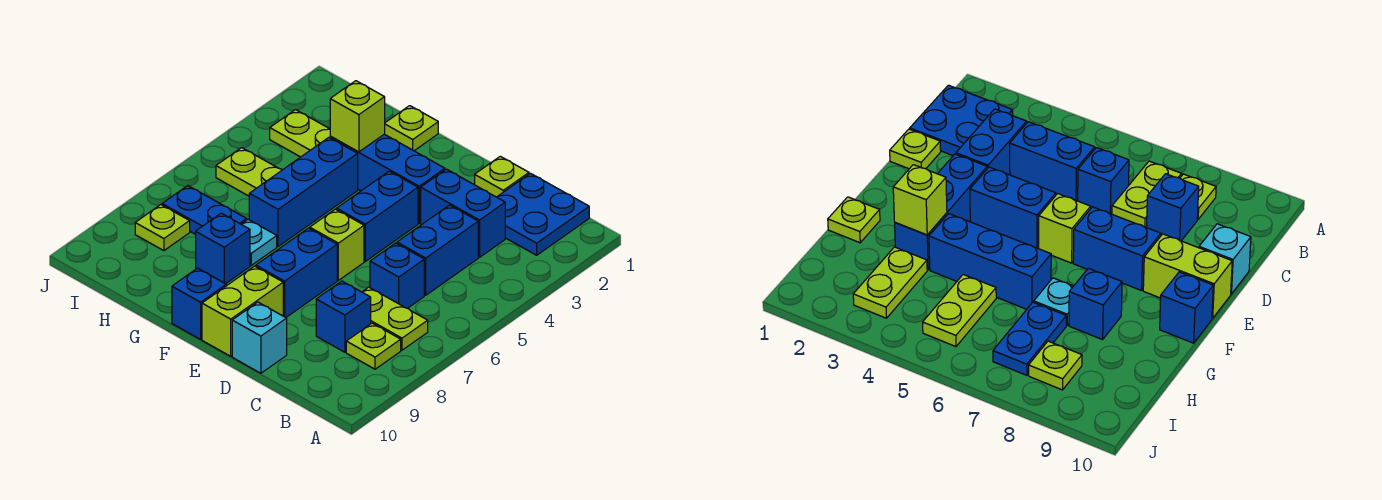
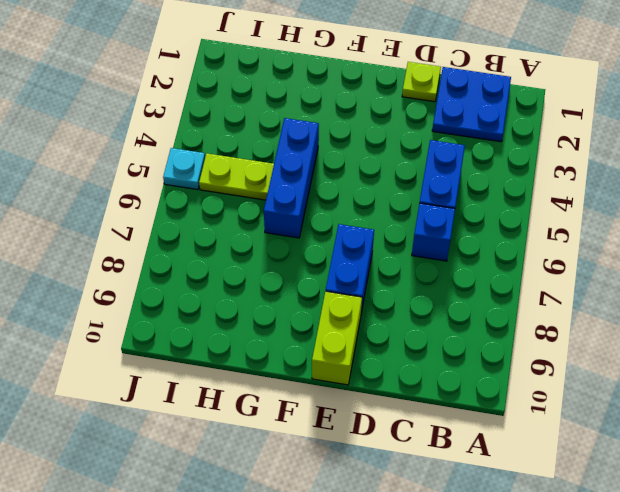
cyan plate J5 level 1 -> cyan plate G7 level 1
none -> lime plate B7:C7 level 1
none -> lime plate B8 level 1
none -> blue brick C3:D3 level 1

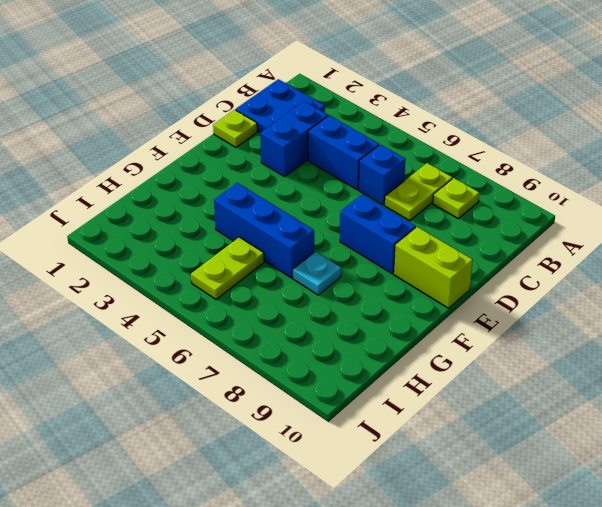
none -> blue brick C8 level 1
none -> cyan brick D10 level 1
none -> blue brick E3:G3 level 1

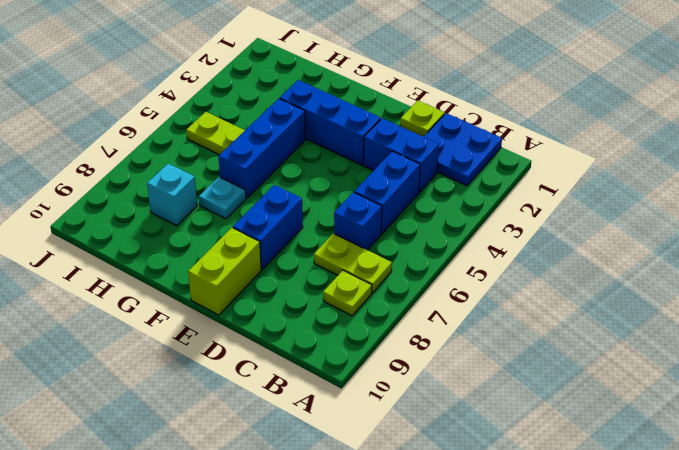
cyan brick H8 level 1 -> cyan brick D10 level 1
none -> blue brick C8 level 1
none -> blue brick E4:E5 level 1
none -> lime brick E6 level 1

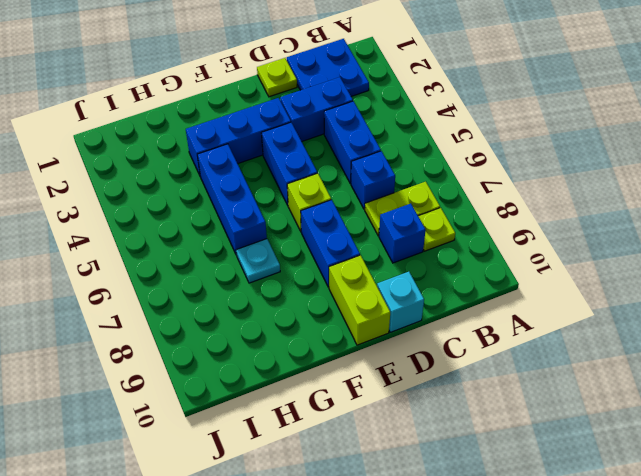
none -> blue brick F10 level 1
none -> lime plate G1 level 1
none -> blue brick G8 level 1

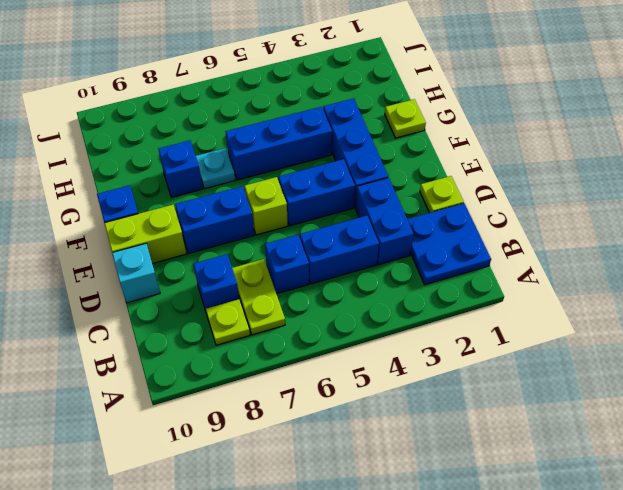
none -> lime plate H3:I3 level 1
none -> lime plate H5:I5 level 1
none -> blue plate H7:I7 level 1

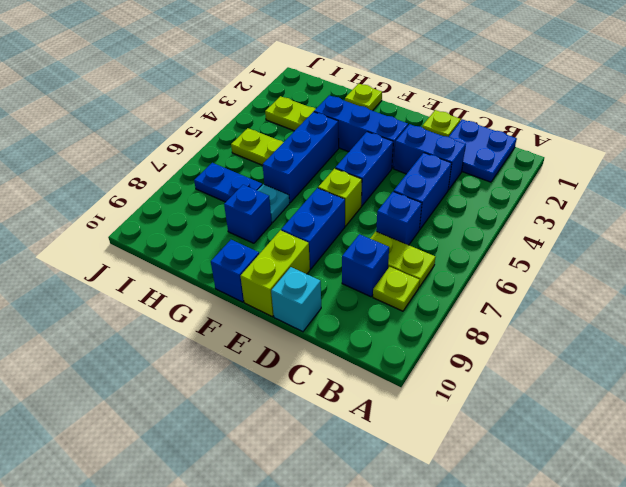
none -> lime plate I8 level 1
none -> lime brick G3 level 2

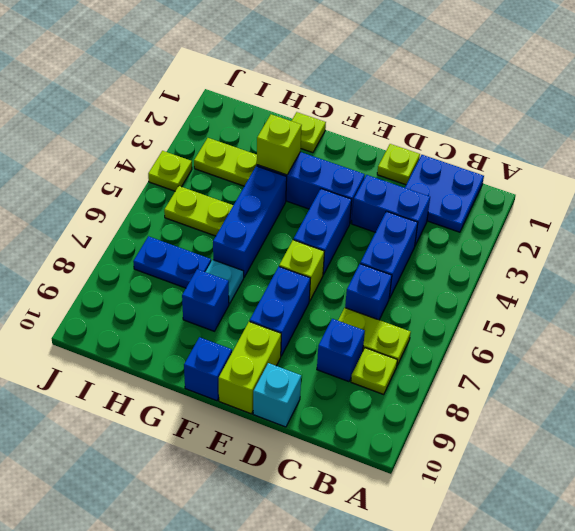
lime plate J4 level 1 -> lime plate I8 level 1

